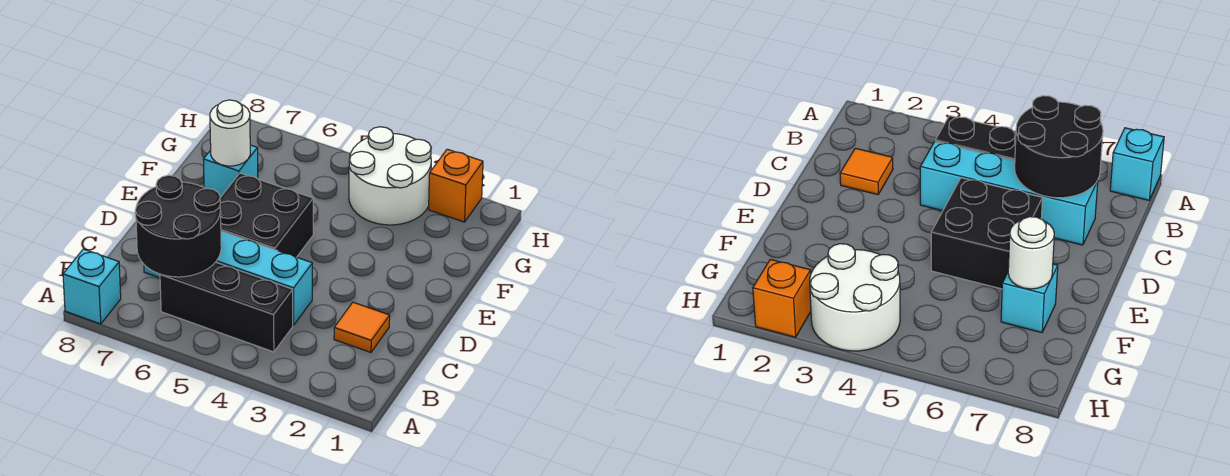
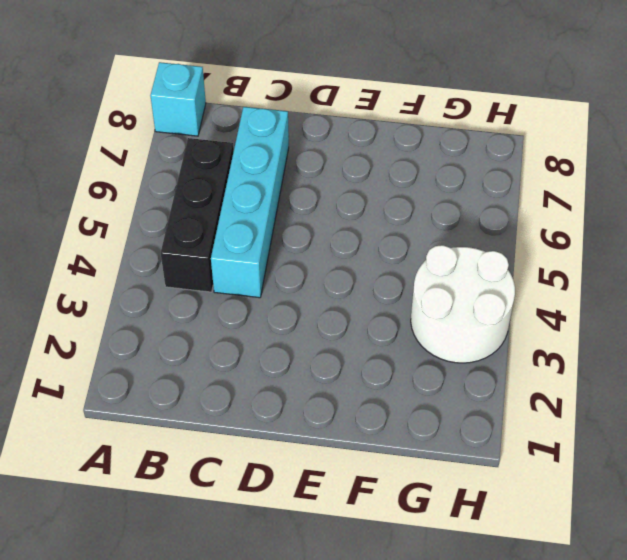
none -> orange tile C2 level 1
none -> black brick D5:E6 level 1

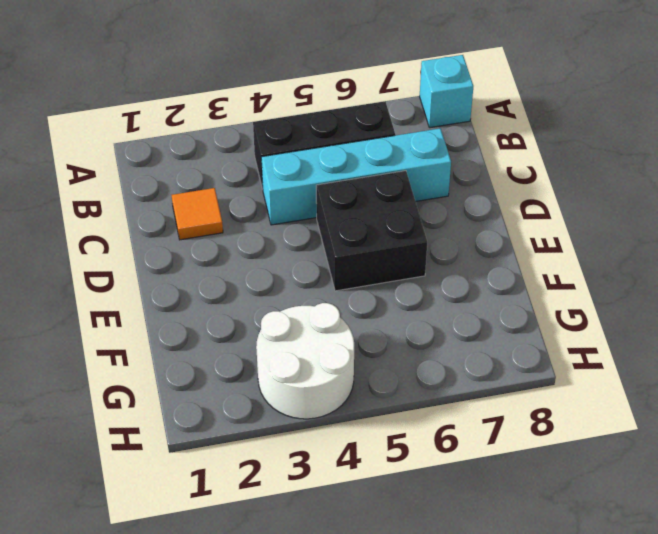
none -> cyan brick F7 level 1
none -> orange brick H2 level 1

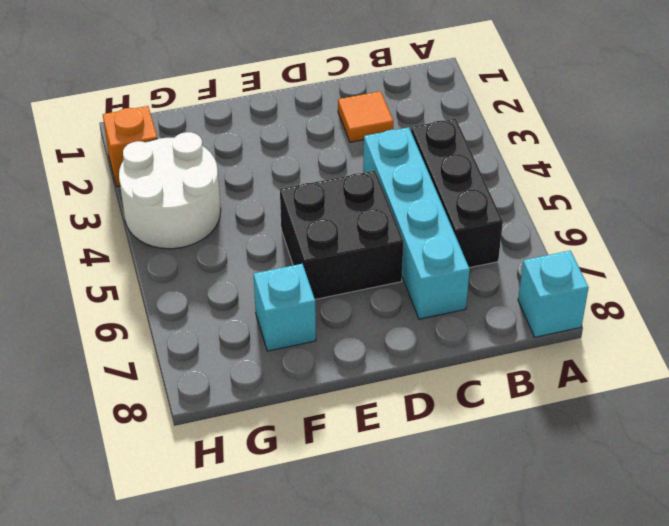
none -> black round brick B6:C7 level 2
none -> white round brick F7 level 2

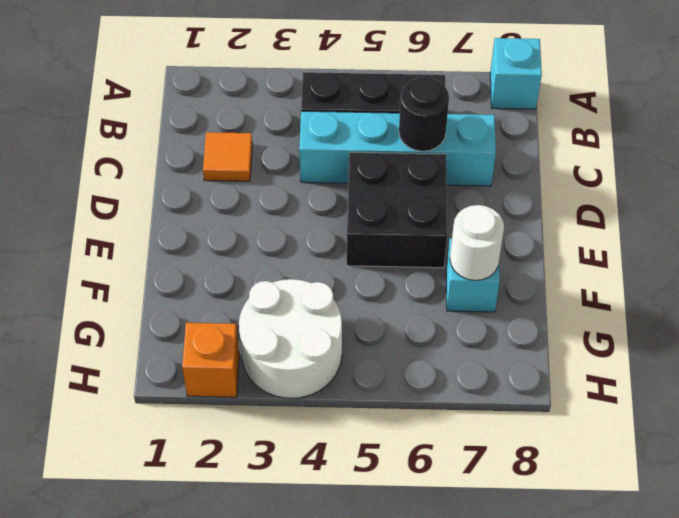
black round brick C6 level 2 -> black round brick B6:C7 level 2

